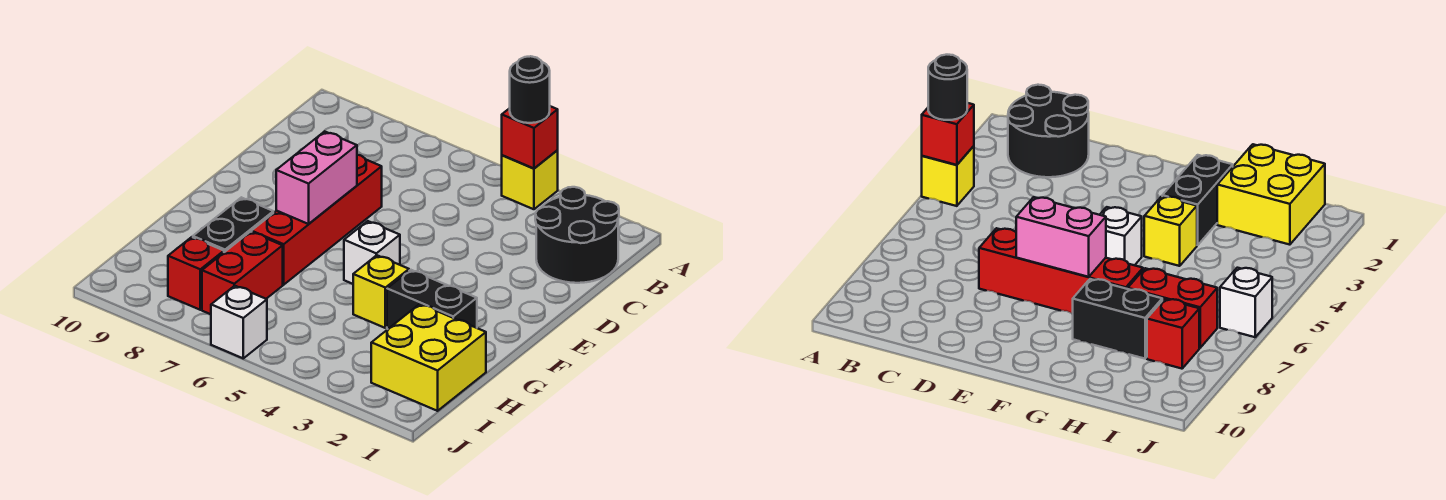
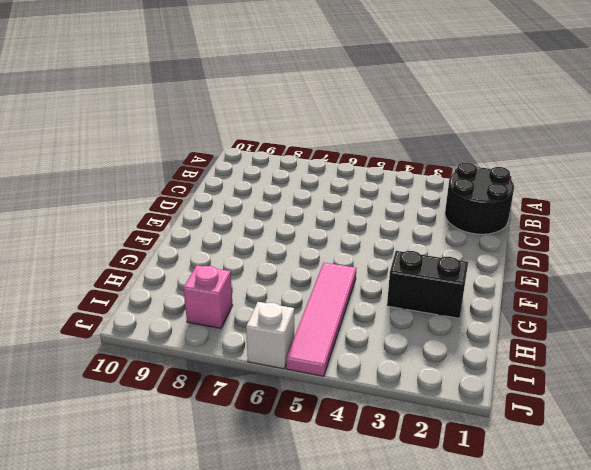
pink tile G5:J5 level 1 -> none
pink brick I8 level 1 -> red brick I8 level 1
none -> yellow brick A4 level 1
none -> red brick D7:G7 level 1
none -> white brick F5 level 1

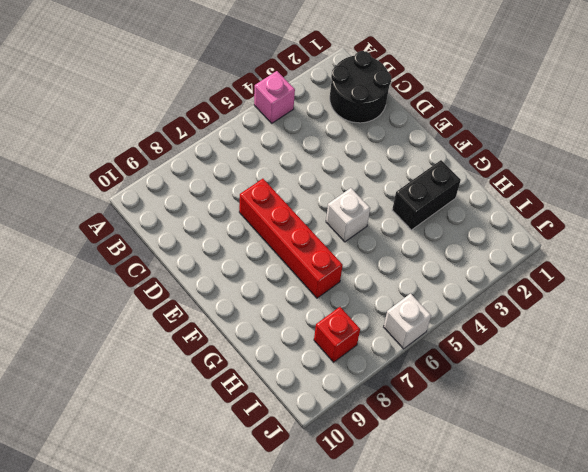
pink brick A4 level 1 -> yellow brick A4 level 1
none -> yellow brick G4 level 1
none -> black brick G8:H8 level 1
none -> yellow brick H1:I2 level 1

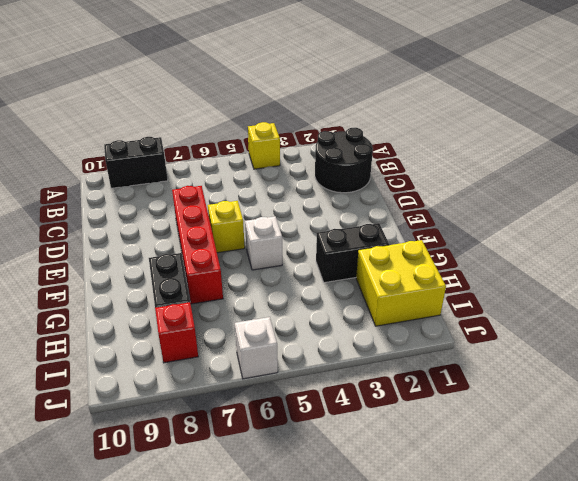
black brick A8:A9 level 1 -> none
yellow brick E6 level 1 -> yellow brick G4 level 1
none -> red brick H7:I7 level 1
none -> red brick A4 level 2
none -> pink brick E7:F7 level 2

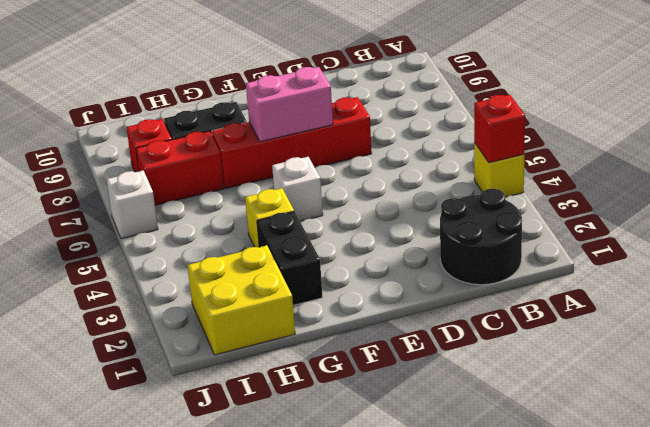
none -> black round brick A4 level 3

